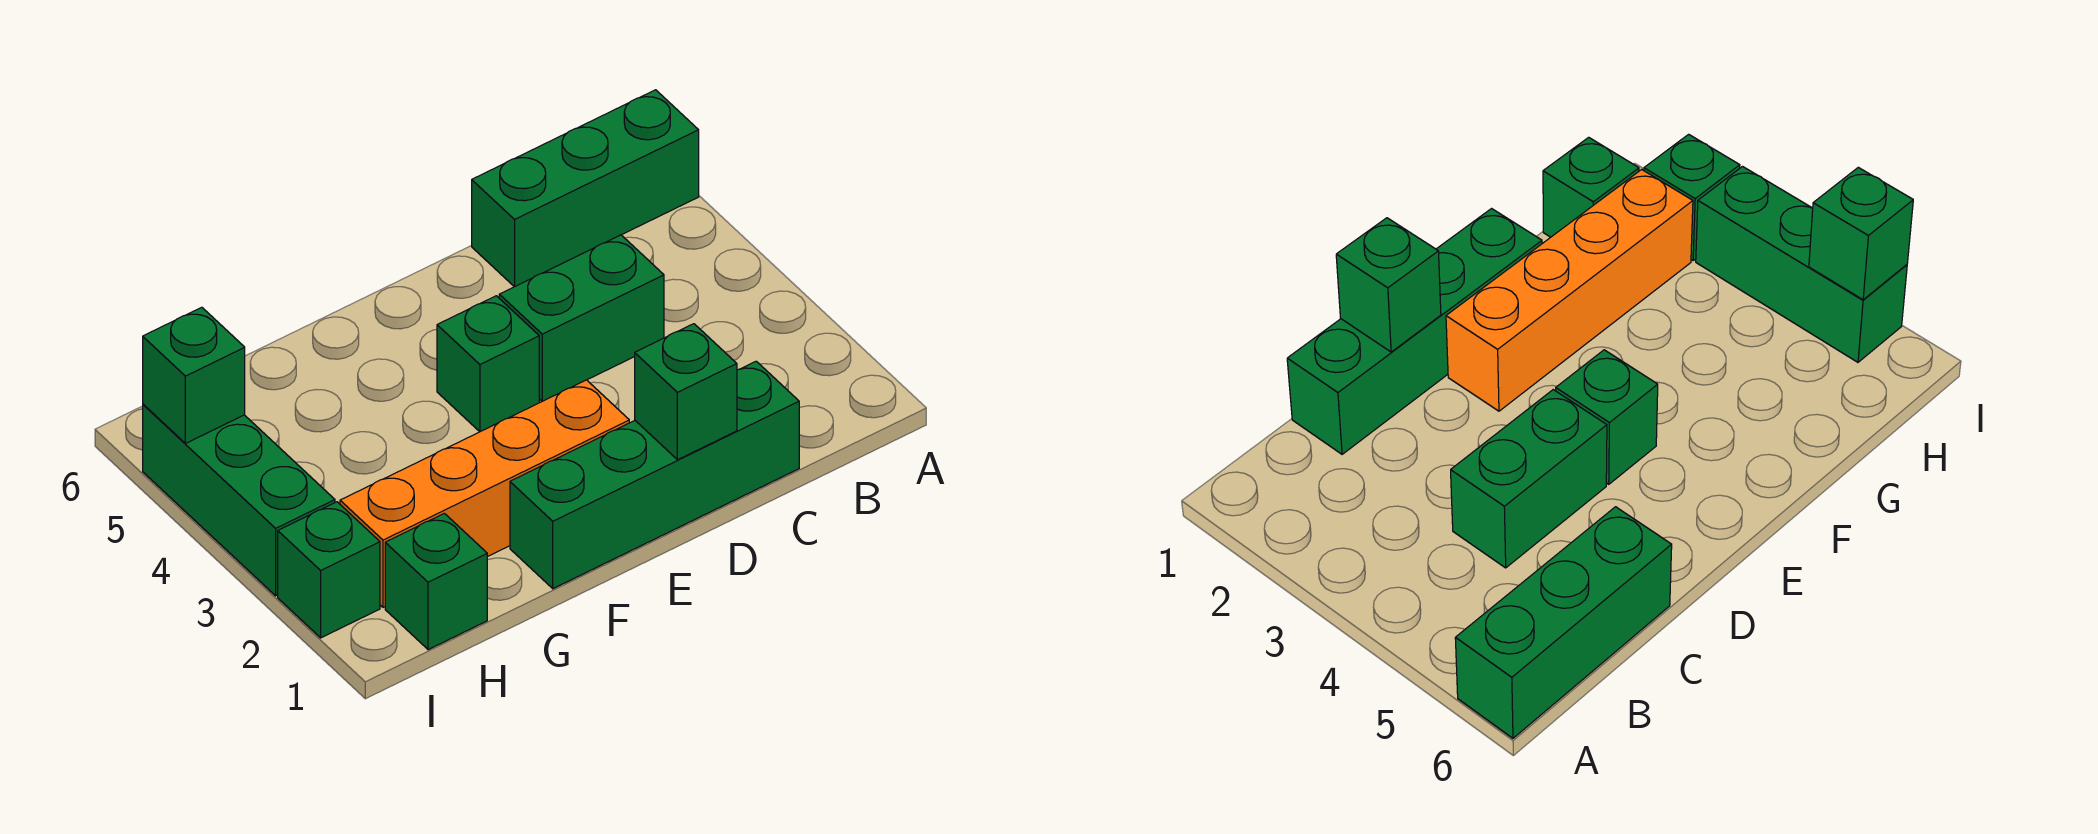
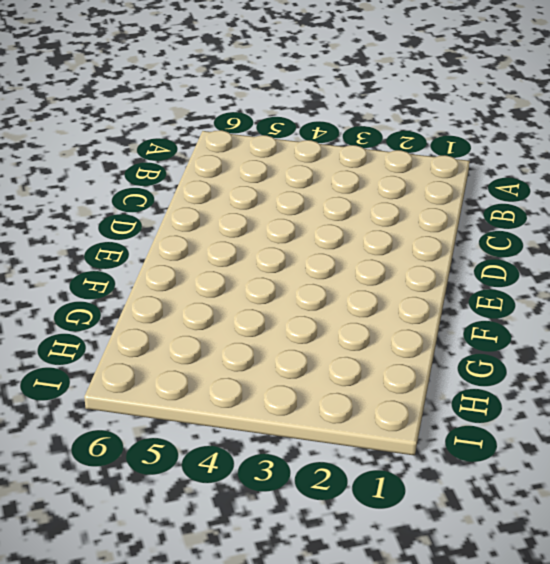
none -> green brick A6:C6 level 1
none -> green brick C1:F1 level 1

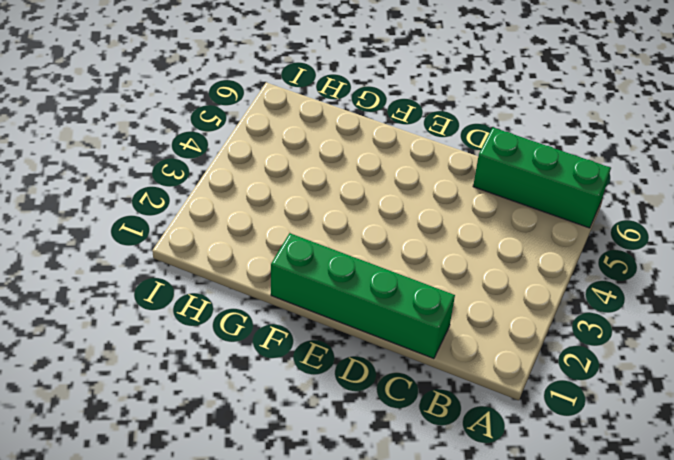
none -> green brick C4:D4 level 1
none -> orange brick E2:H2 level 1

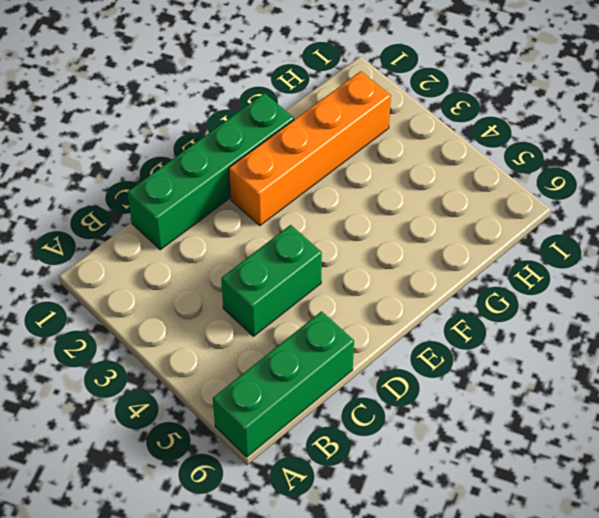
none -> green brick E4 level 1
none -> green brick H1 level 1

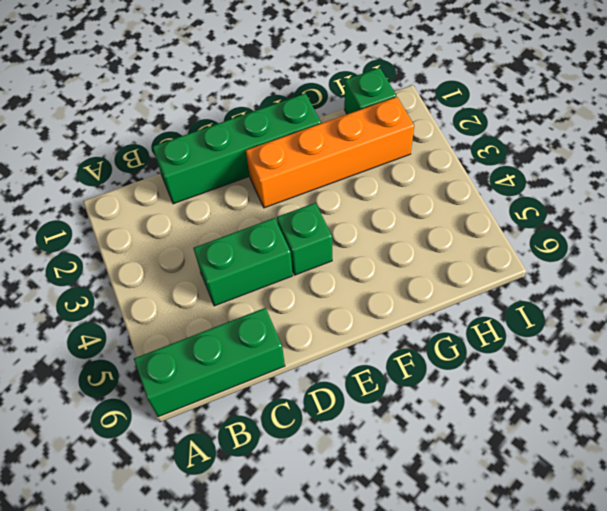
none -> green brick I2 level 1
none -> green brick I3:I5 level 1

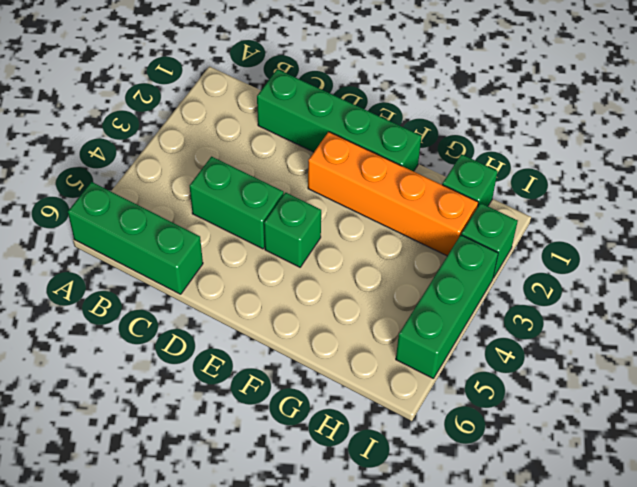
none -> green brick D1 level 2
none -> green brick I5 level 2

